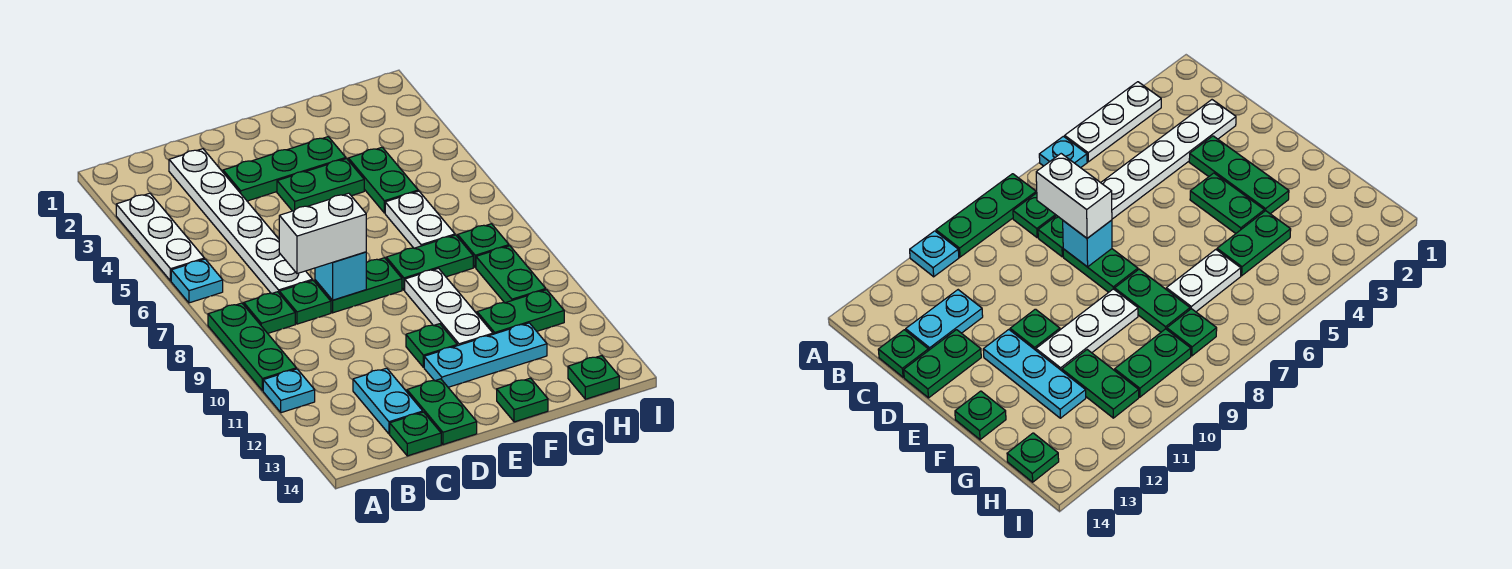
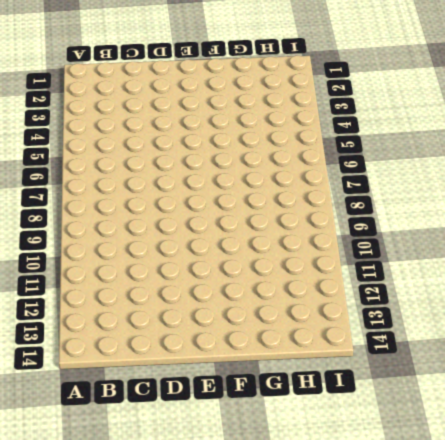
none -> white plate A3:A5 level 1
none -> cyan plate A6 level 1
none -> green plate A8:A10 level 1

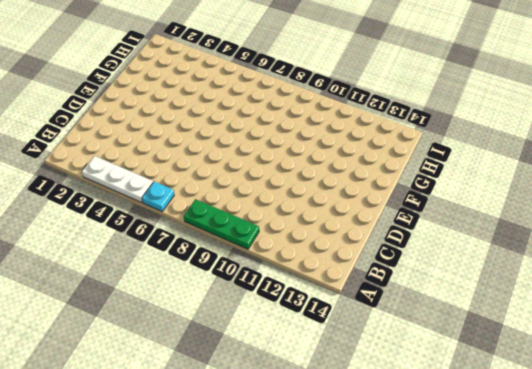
none -> cyan plate A11 level 1
none -> green plate B8 level 1
none -> white plate C2:C7 level 1

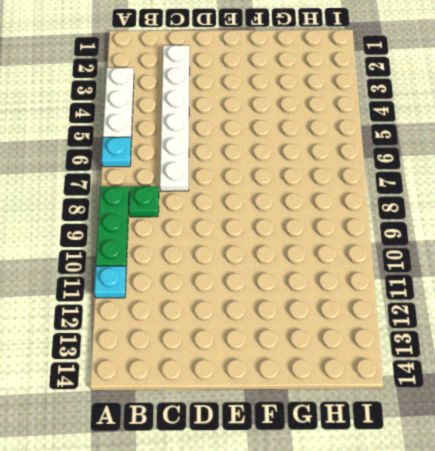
none -> green plate C8 level 1
none -> cyan plate C12:C13 level 1
none -> green plate C14 level 1

